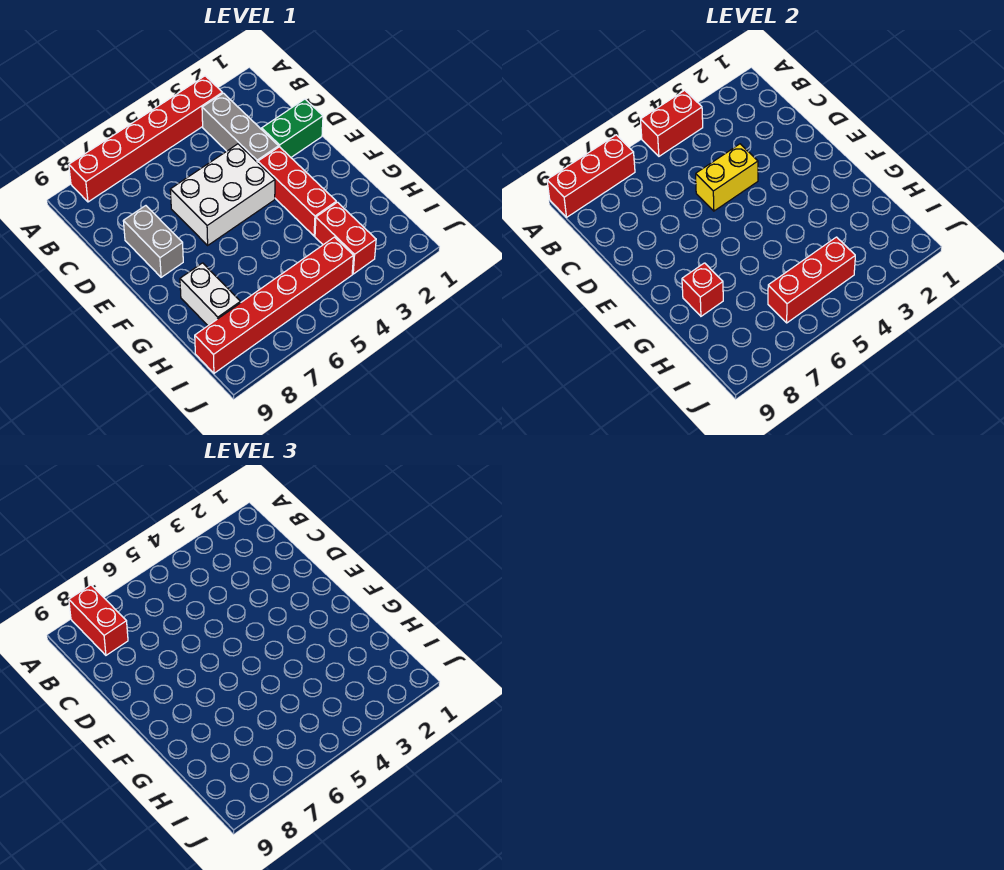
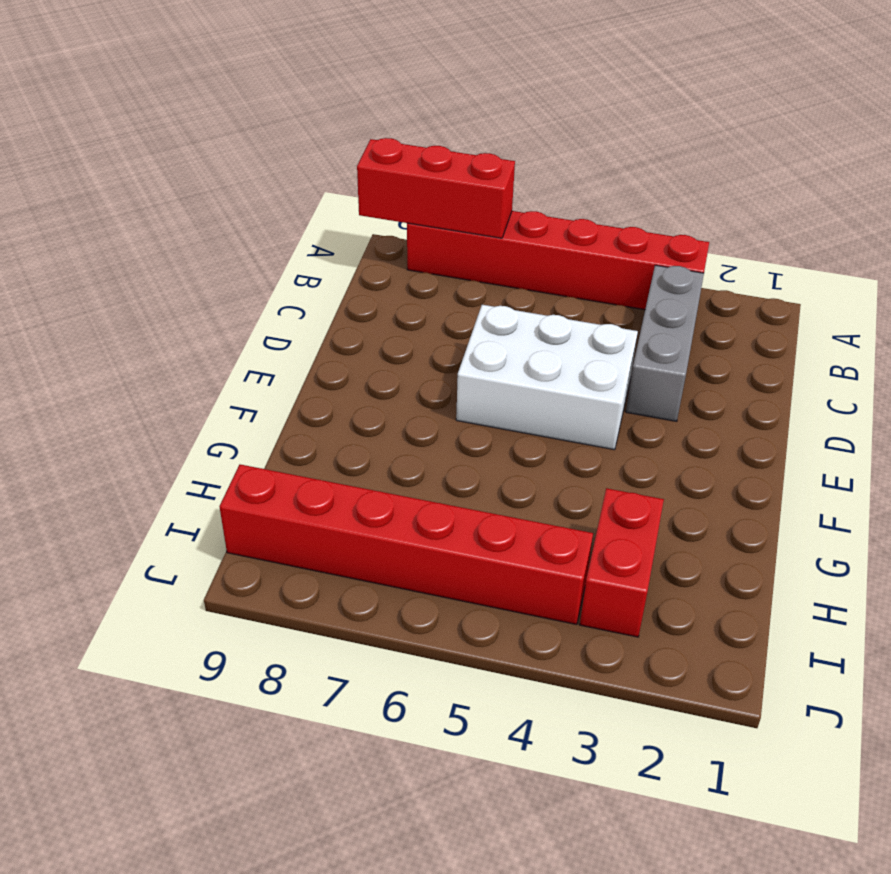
none -> green brick D1:D2 level 1
none -> grey brick D8:E8 level 1
none -> red brick E3:G3 level 1

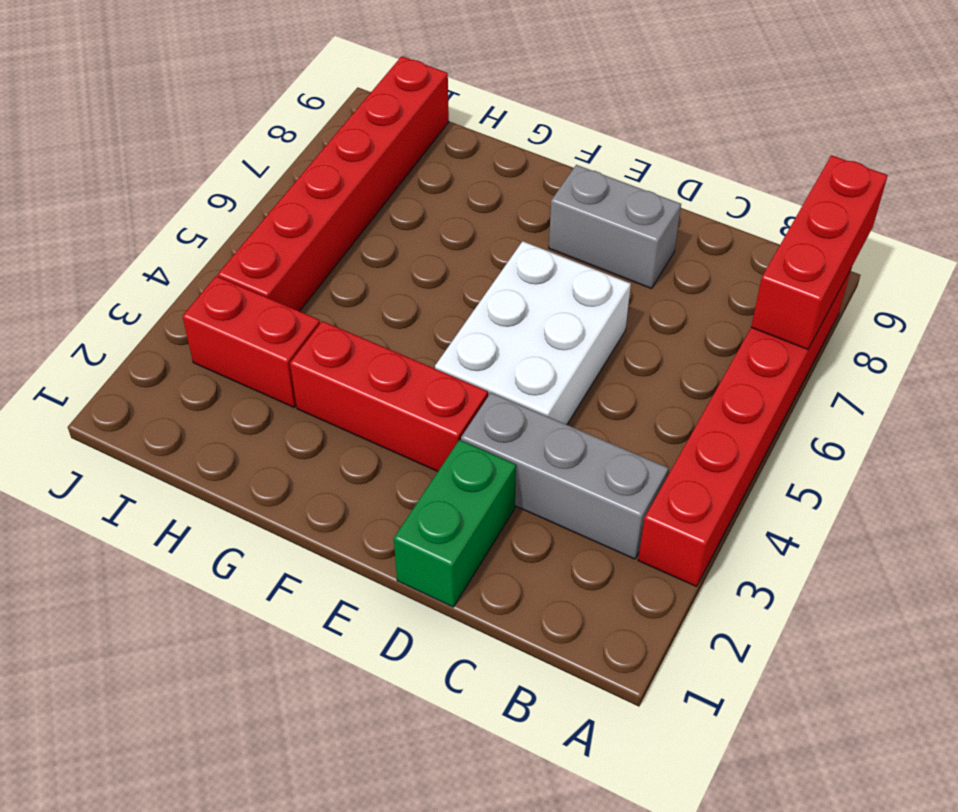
none -> white brick G8:H8 level 1
none -> red brick A4:A5 level 2
none -> yellow brick D4:D5 level 2

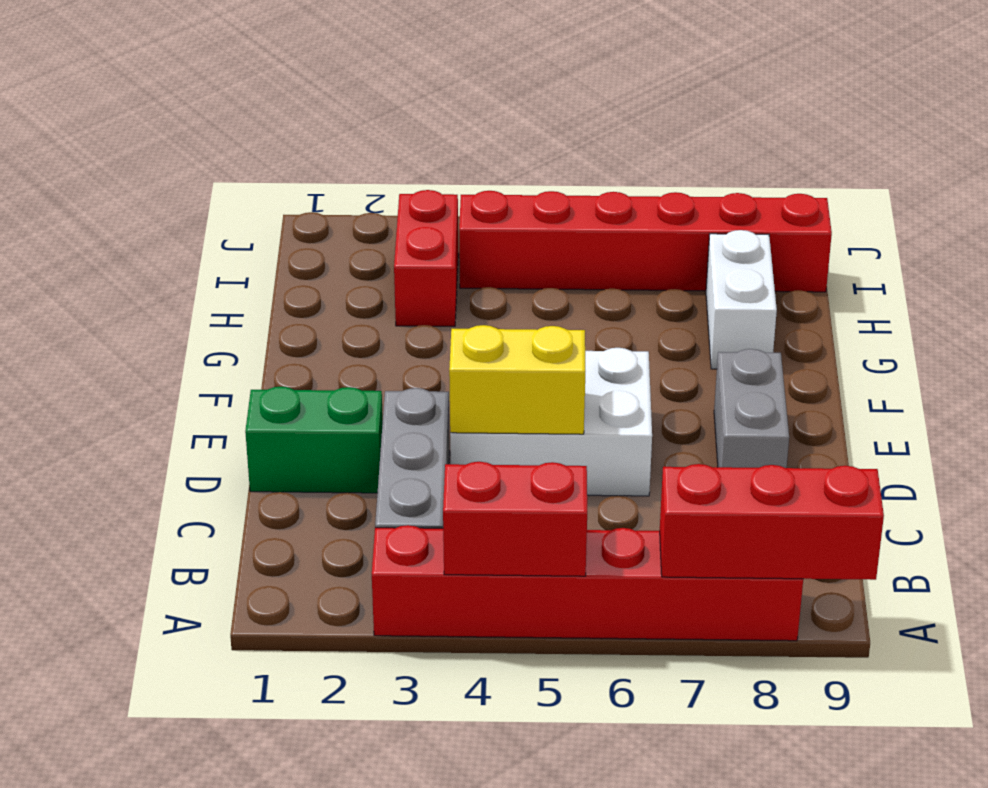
none -> red brick E3:G3 level 1
none -> red brick G8 level 2
none -> red brick I4:I6 level 2

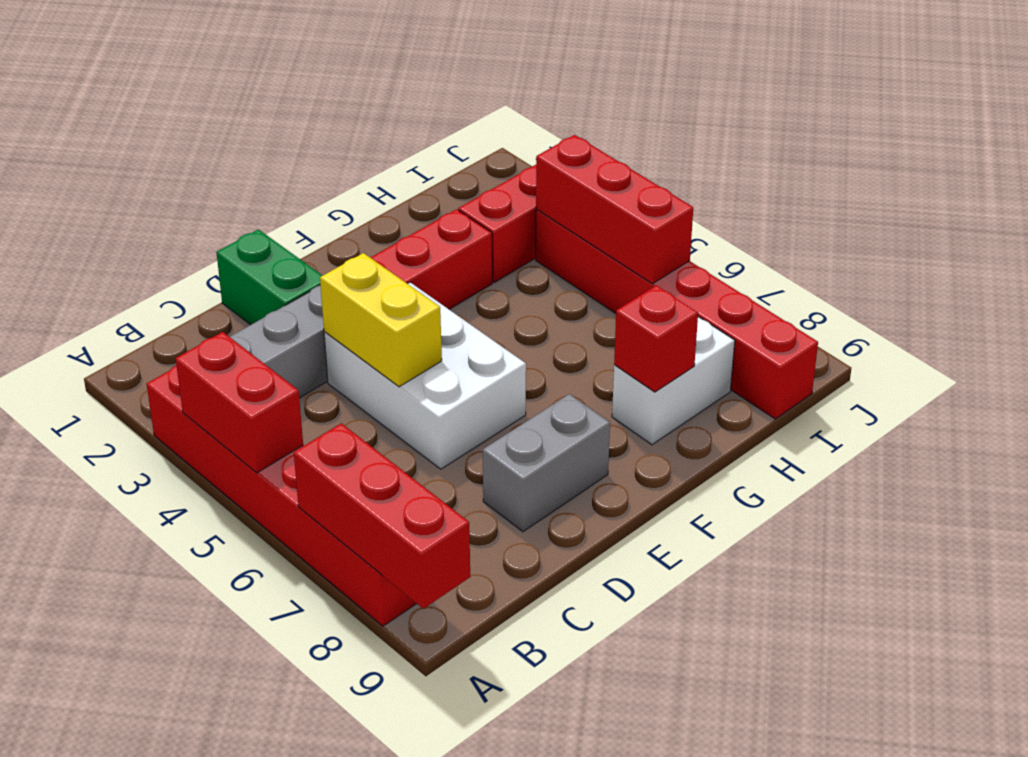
none -> red brick A8:B8 level 3

